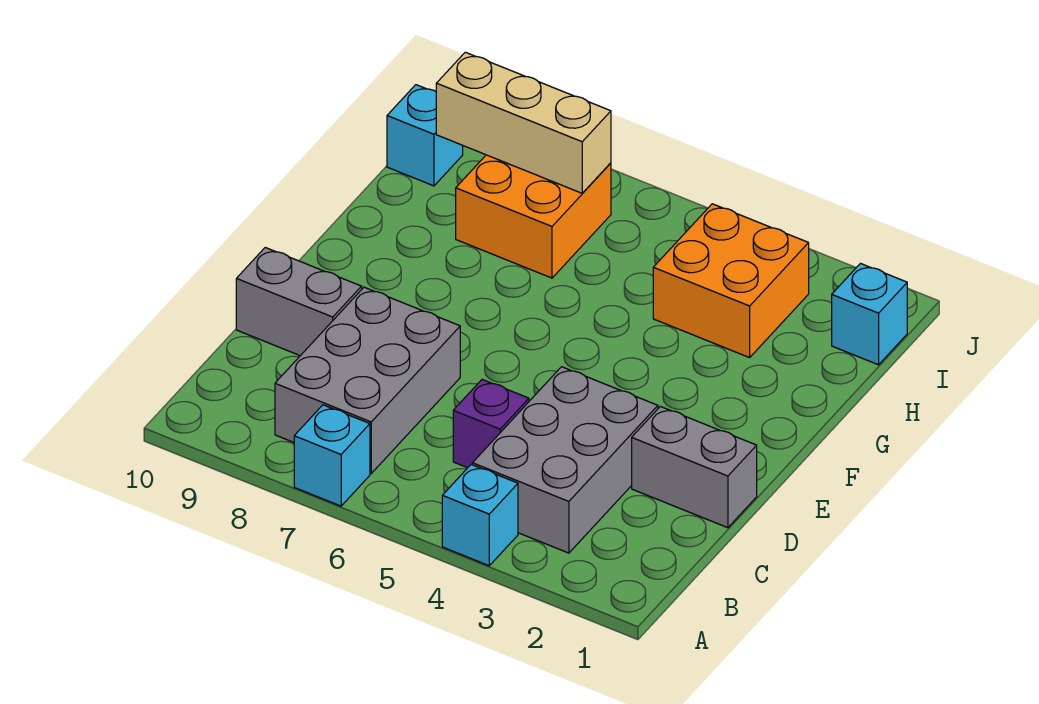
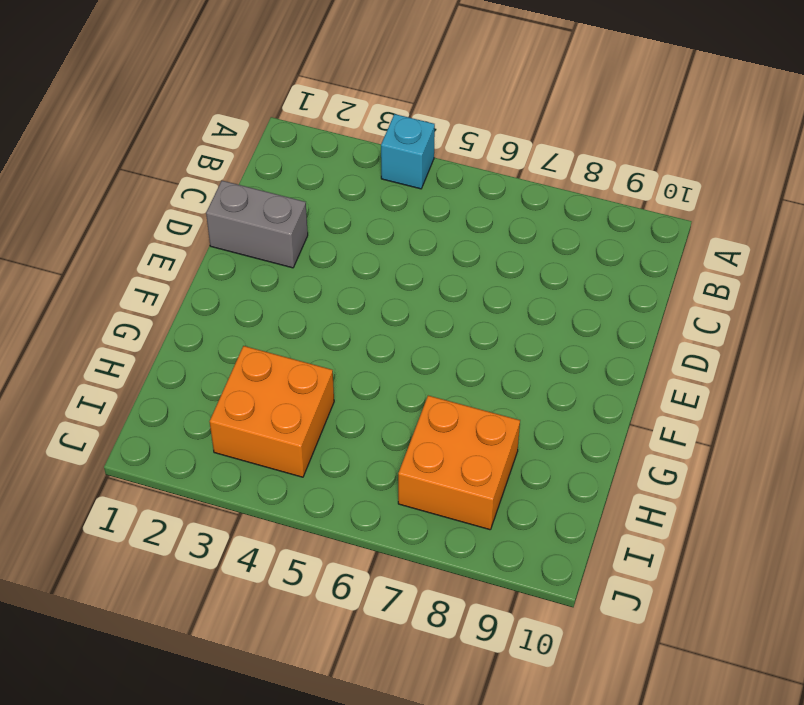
none -> cyan brick A7 level 1
none -> grey brick B3:D4 level 1
none -> grey brick B7:D8 level 1

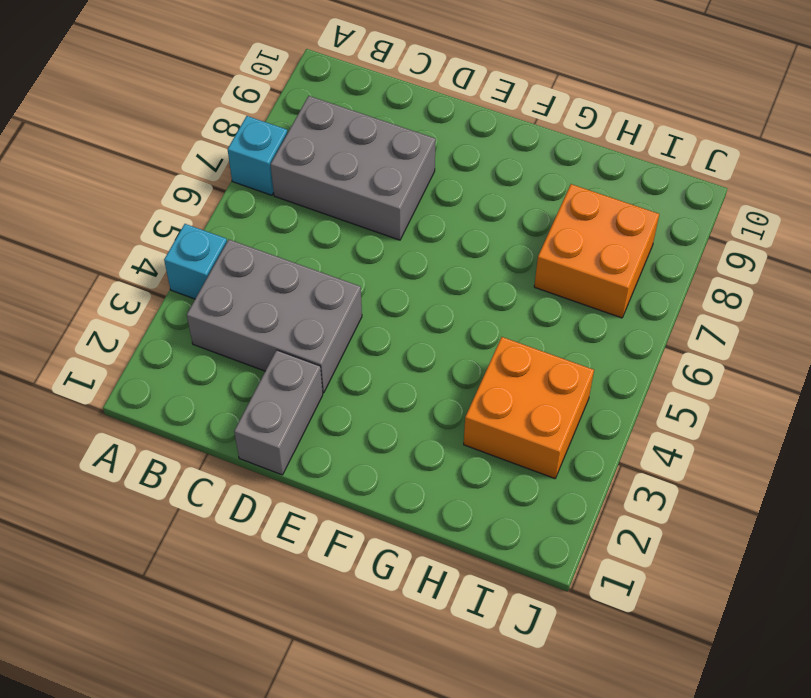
none -> purple brick C5 level 1
none -> grey brick D9:D10 level 1
none -> cyan brick I1 level 1

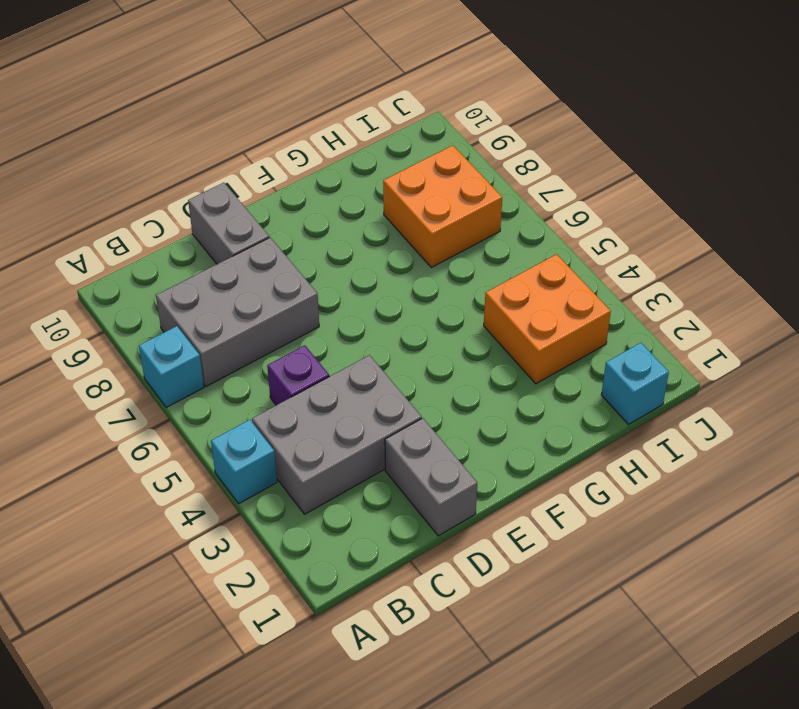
none -> cyan brick I10 level 1
none -> tan brick I7:I9 level 2

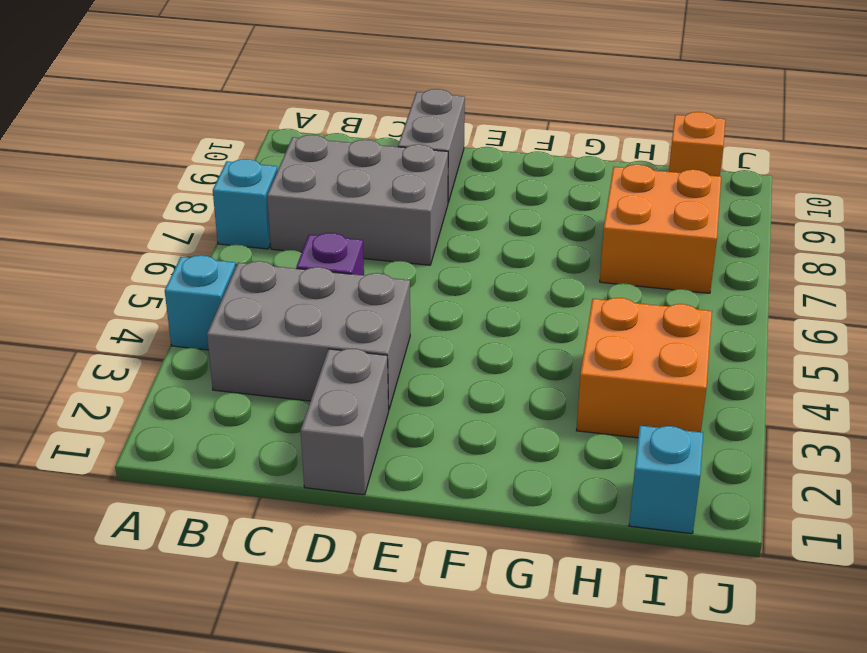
orange brick I10 level 1 -> cyan brick I10 level 1
none -> tan brick I7:I9 level 2

